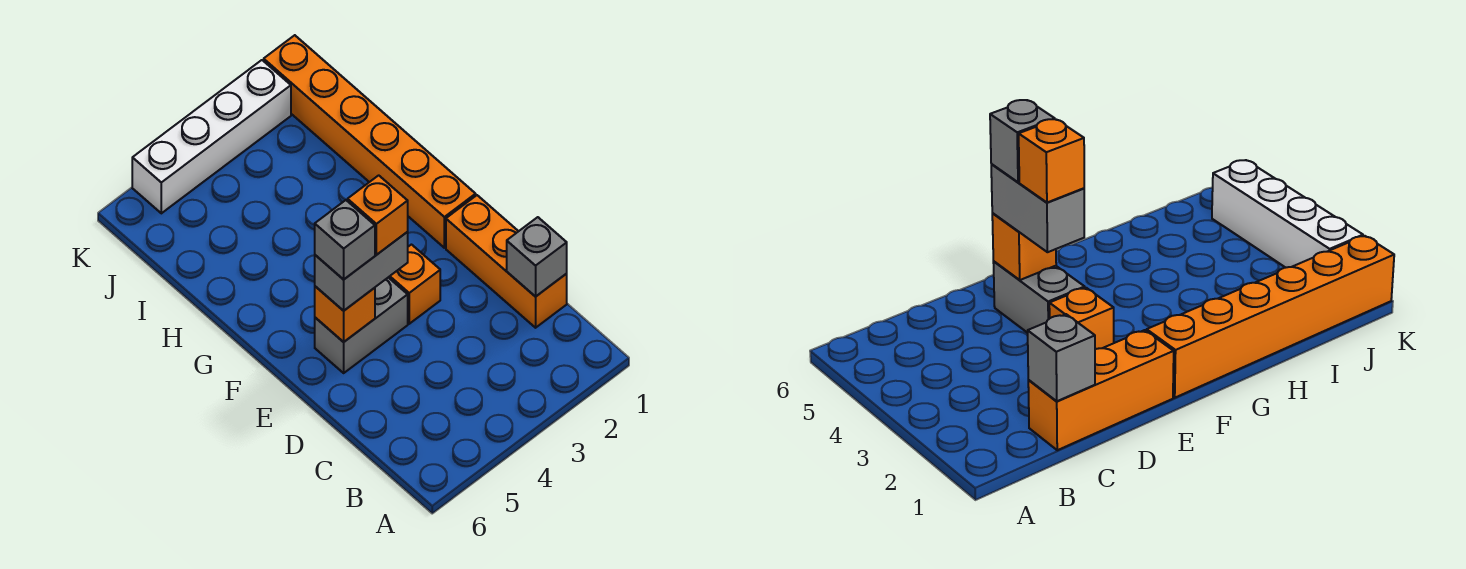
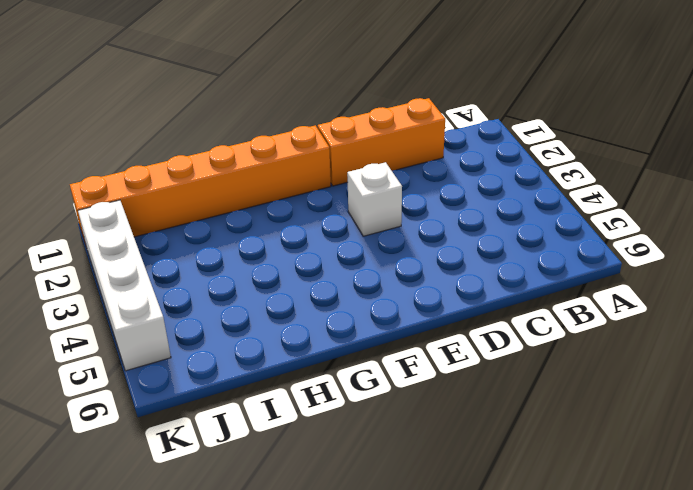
white brick E3 level 1 -> orange brick E3 level 1
none -> grey brick E4:E5 level 1
none -> grey brick C1 level 2

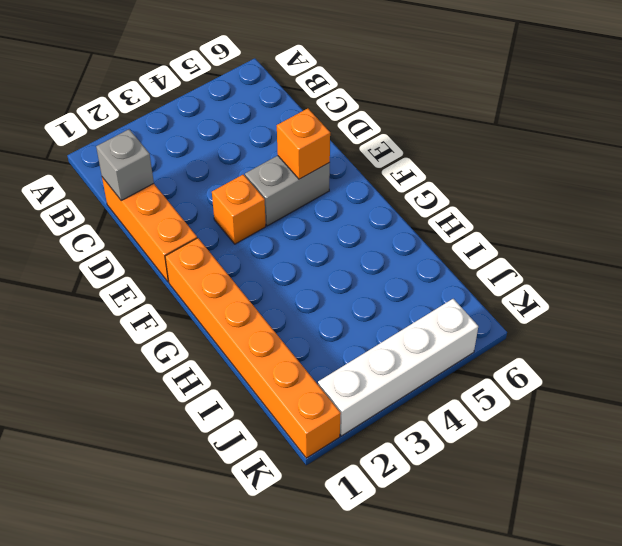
none -> grey brick E4:E5 level 3
none -> orange brick E4 level 4

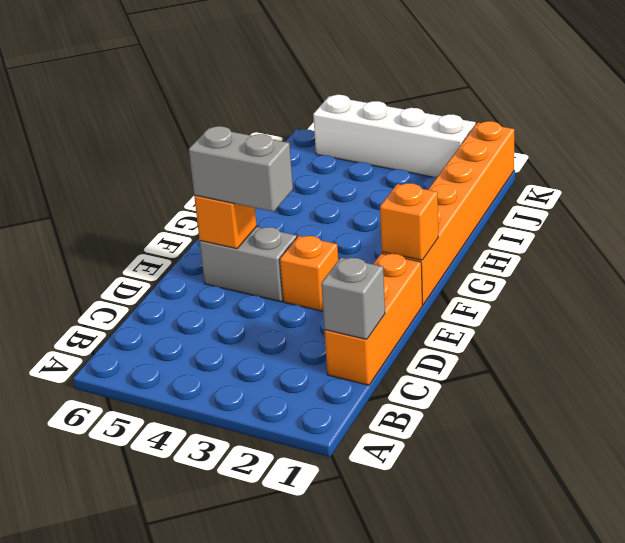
orange brick F1 level 2 -> orange brick E4 level 4
none -> grey brick E5 level 4

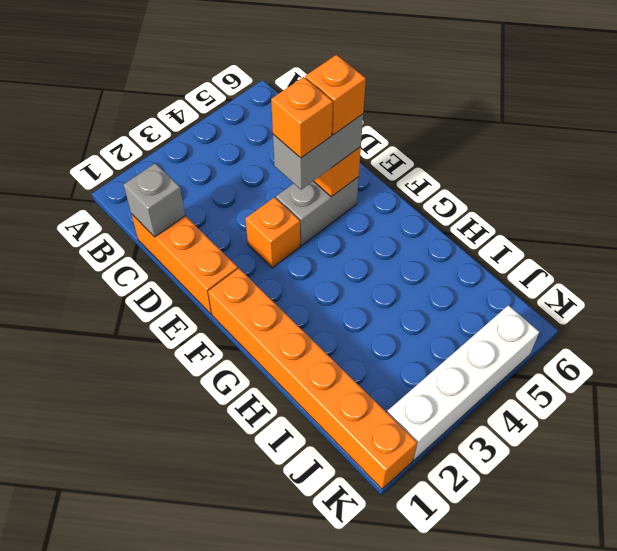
orange brick E5 level 4 -> grey brick E5 level 4

